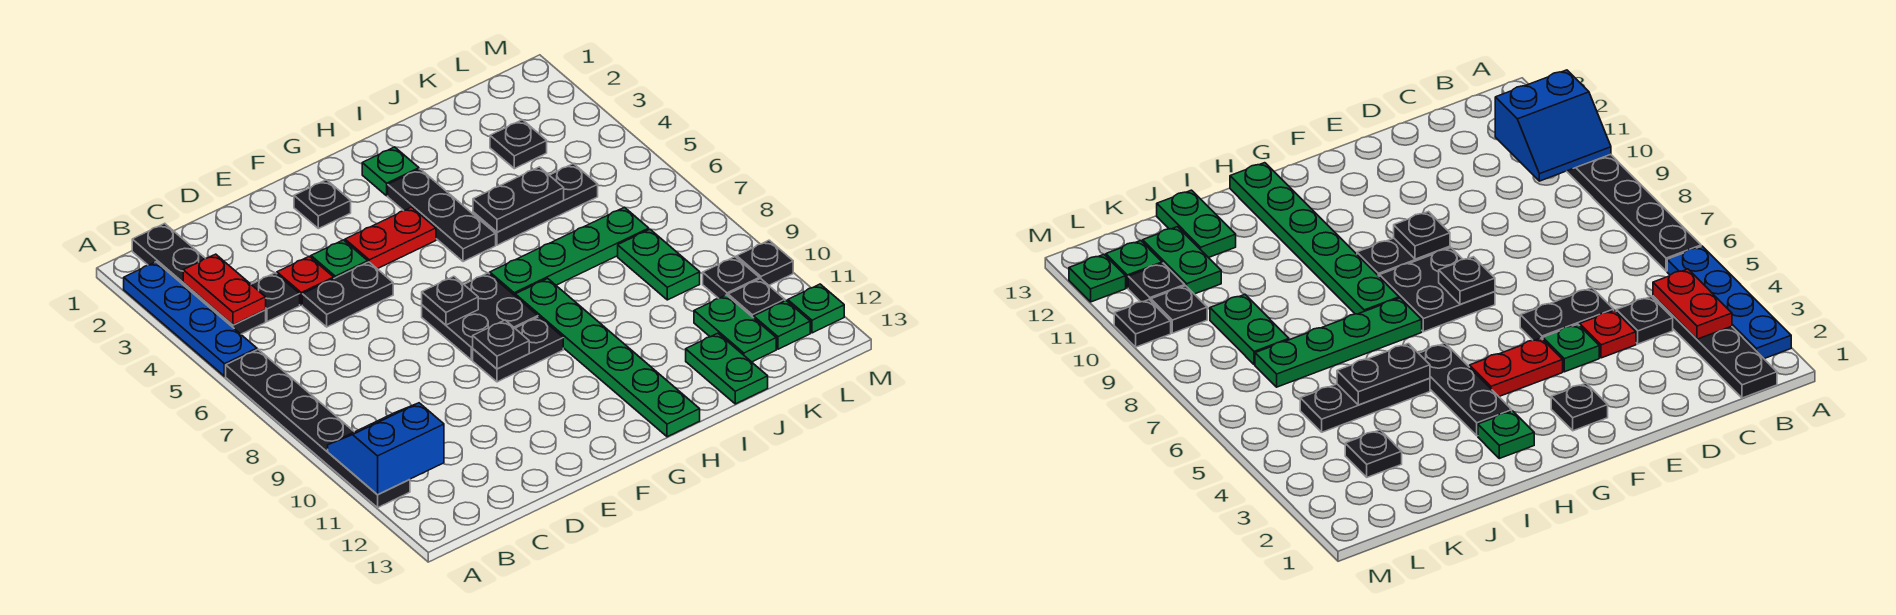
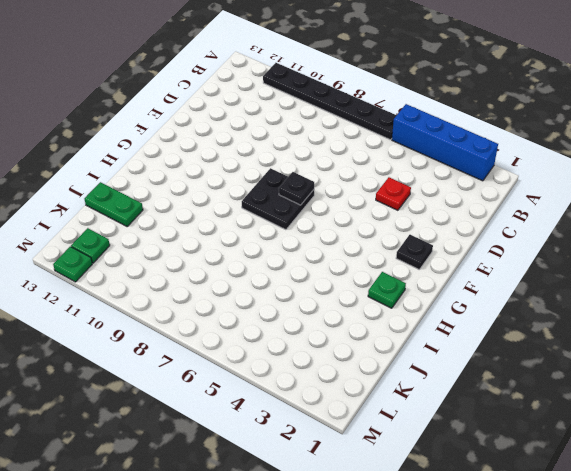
blue brick A2:A5 level 1 -> blue plate A2:A5 level 1
none -> black plate B1:B4 level 1
none -> black plate C4 level 1
none -> black plate D5:E5 level 1
none -> green plate E4 level 1

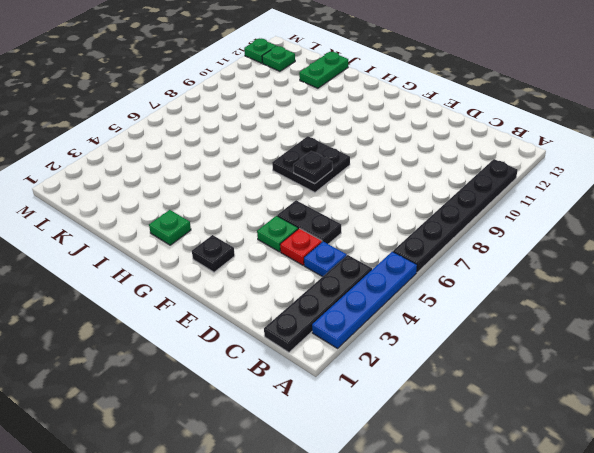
blue plate C4 level 1 -> black plate C4 level 1
none -> red plate F4:G4 level 1
none -> black plate F9:G9 level 1
none -> black plate H3:H5 level 1
none -> green plate H7:K7 level 1

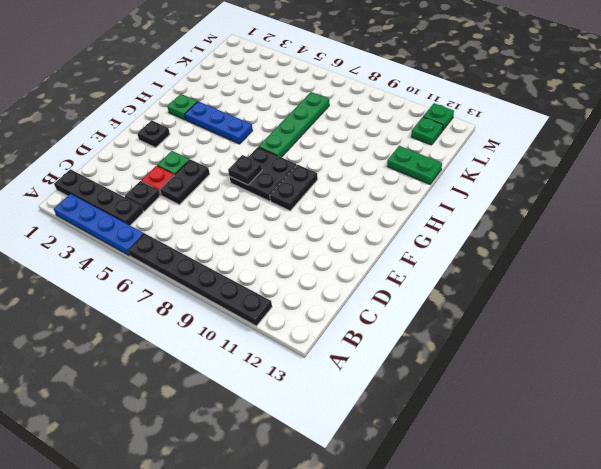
blue plate H3:H5 level 1 -> black plate H3:H5 level 1
none -> red plate F4:G4 level 1
none -> green plate H8:H13 level 1
none -> black plate I5:K5 level 1
none -> black plate K3 level 1

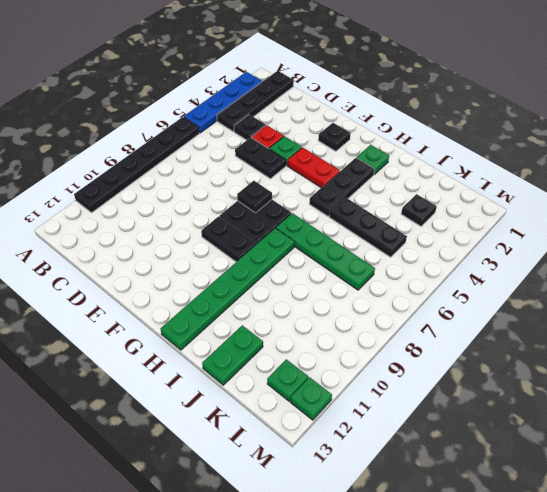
none -> green plate K8:K9 level 1
none -> green plate K11:K12 level 1
none -> black plate L10 level 1
none -> black plate L11 level 1

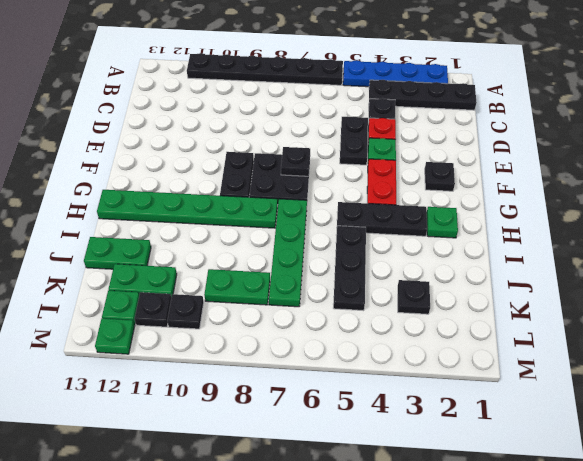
none -> black plate M10 level 1
none -> blue slope A10:B11 level 2 top 11
none -> red plate B3:B4 level 2
none -> black plate F9 level 2

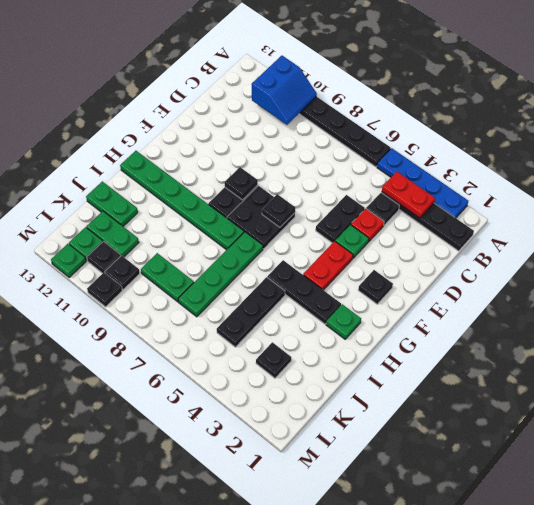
none -> black plate I5:J5 level 2

